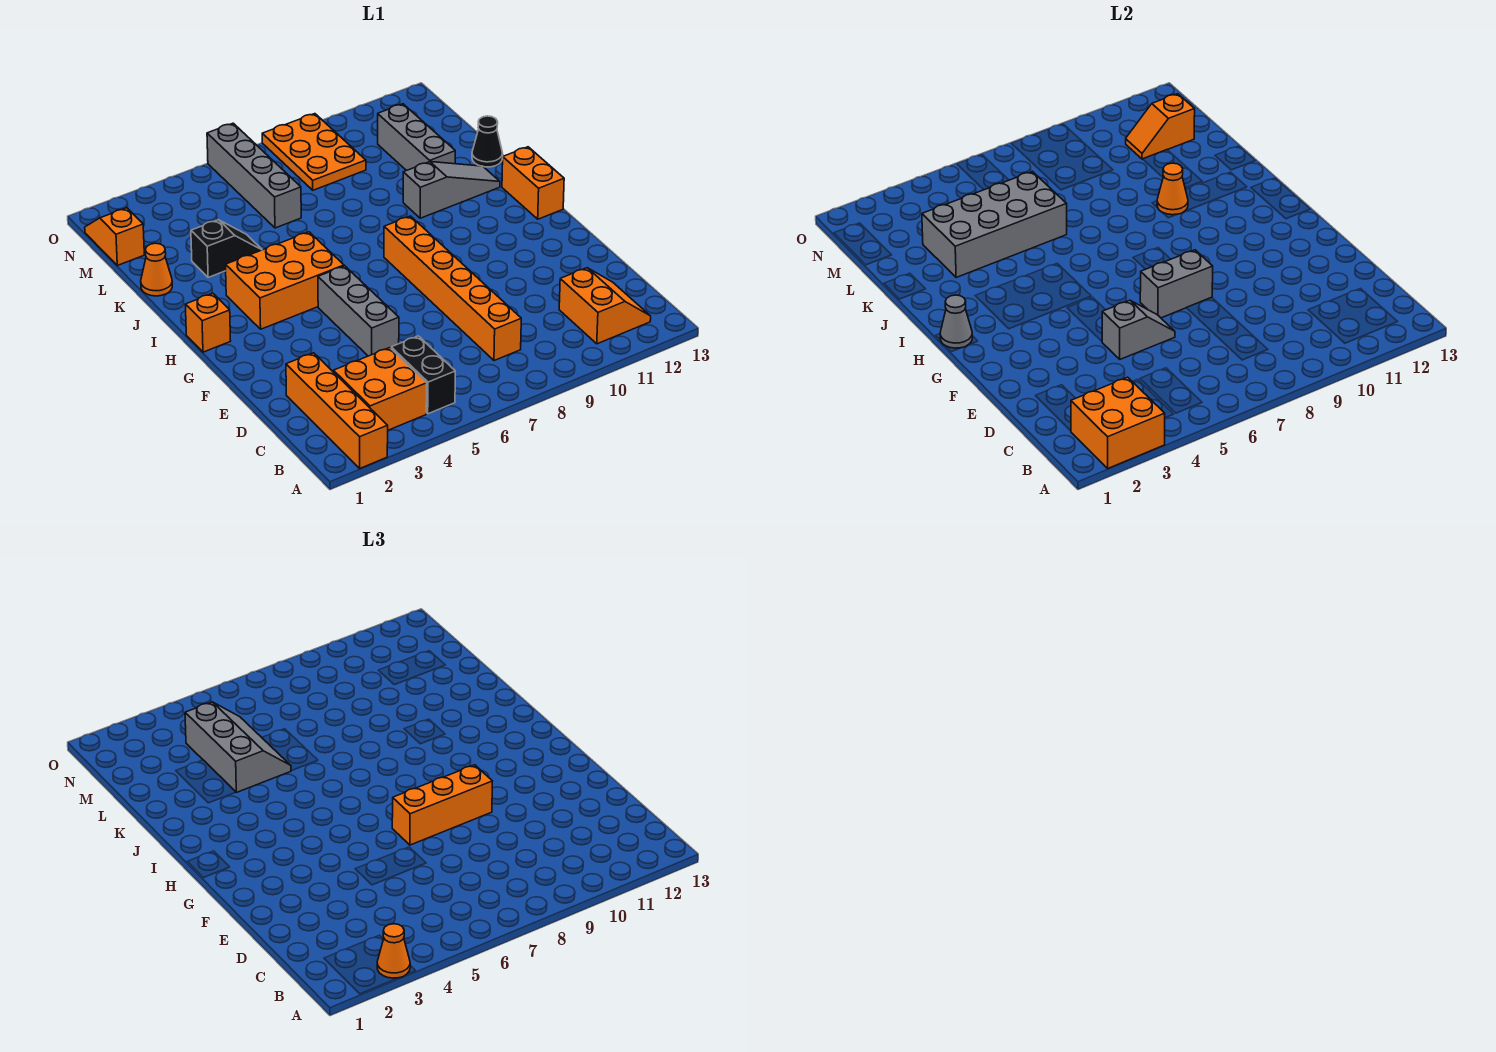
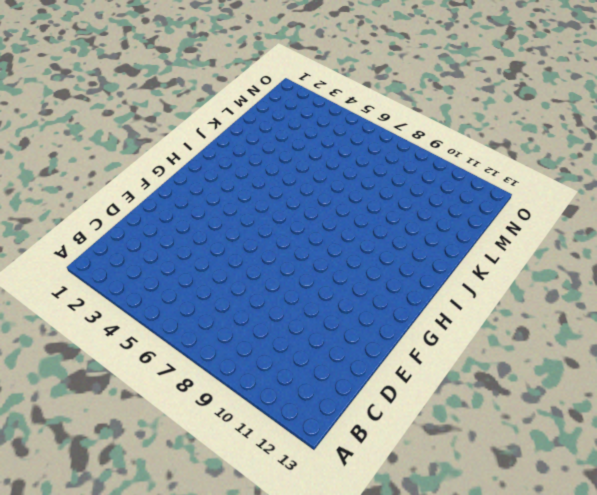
none -> orange brick A2:D2 level 1
none -> orange brick B3:C4 level 1
none -> black brick B5:C5 level 1

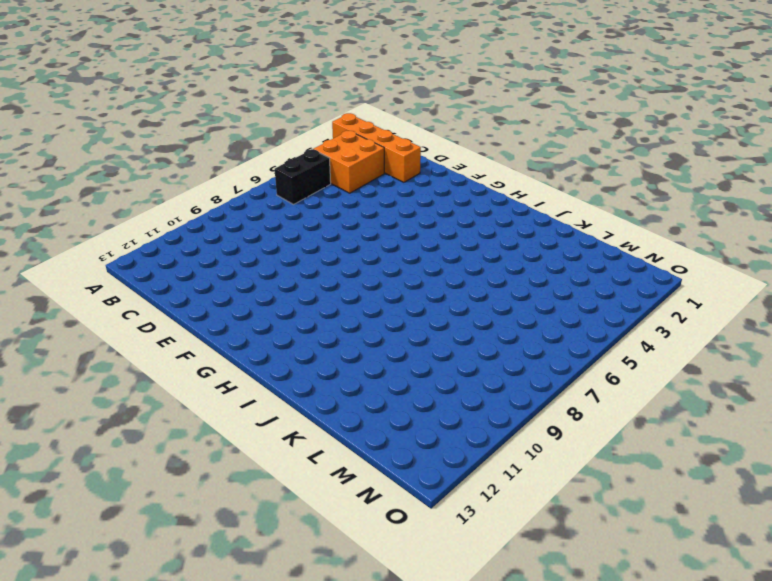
black brick B5:B6 level 1 -> black brick B5:C5 level 1
none -> orange slope B11:C12 level 1 top 11
none -> orange brick C8:H8 level 1
none -> grey brick E5:G5 level 1

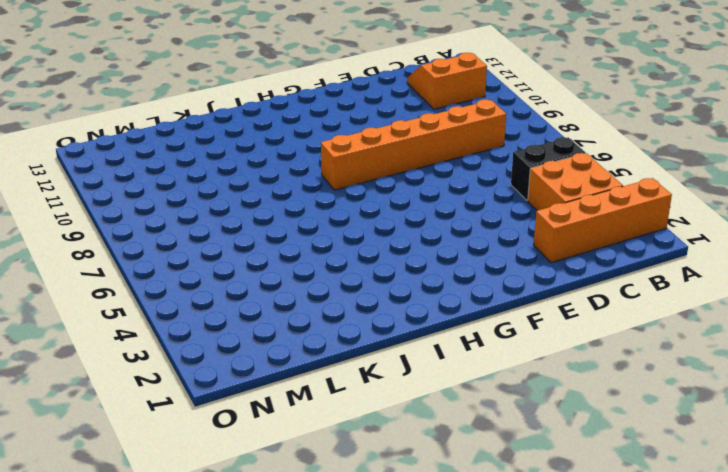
none -> grey brick E5:G5 level 1
none -> orange brick H1 level 1
none -> orange brick H3:I5 level 1

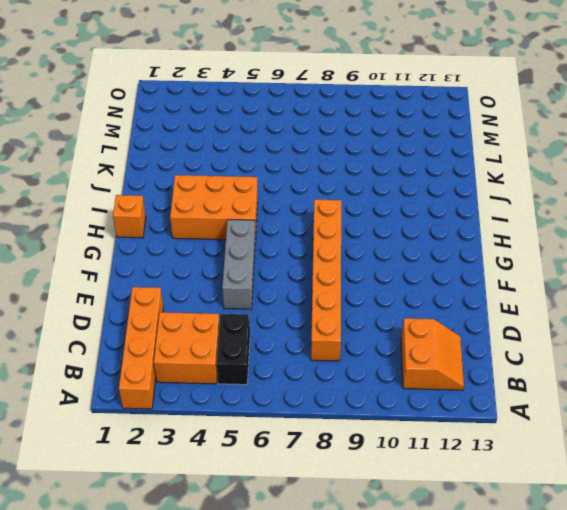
none -> orange brick H13:I13 level 1
none -> grey slope J10:J12 level 1 top 10
none -> orange cone K1 level 1

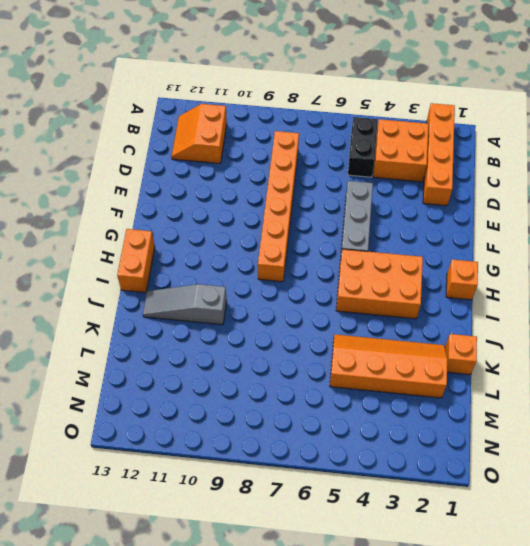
orange brick K1 level 1 -> orange cone K1 level 1
orange slope K2:L5 level 1 top L -> black slope K3:K4 level 1 top 3
none -> grey brick K11:M11 level 1
none -> black cone K13 level 1
none -> grey brick L6:O6 level 1

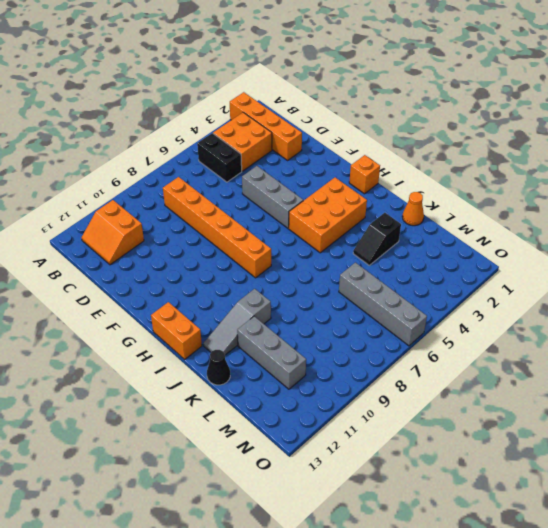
none -> orange slope M1:N1 level 1 top M
none -> orange plate M8:O9 level 1
none -> orange brick A2:B3 level 2

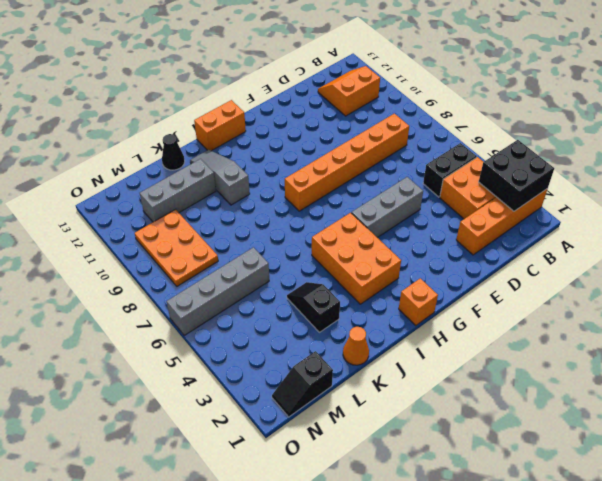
black brick A2:B3 level 2 -> orange brick A2:B3 level 2
black slope M1:N1 level 1 top M -> orange slope M1:N1 level 1 top M
orange plate M8:N10 level 1 -> orange plate M8:O9 level 1
none -> grey slope E5:E6 level 2 top 5
none -> grey brick F7:F8 level 2
none -> grey cone H1 level 2

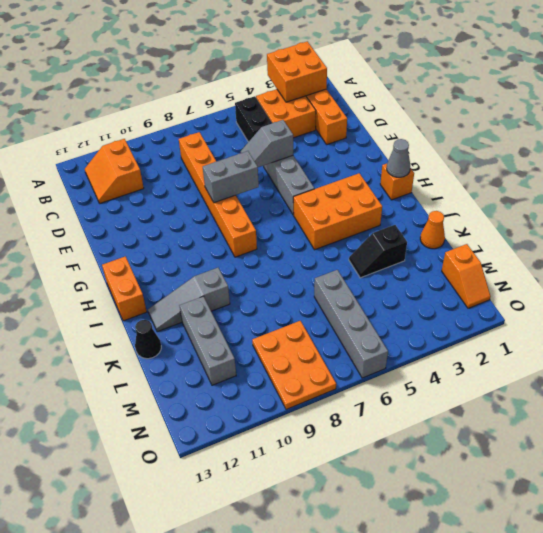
none -> orange cone J10 level 2
none -> grey brick K3:L6 level 2
none -> orange slope M11:M12 level 2 top 12

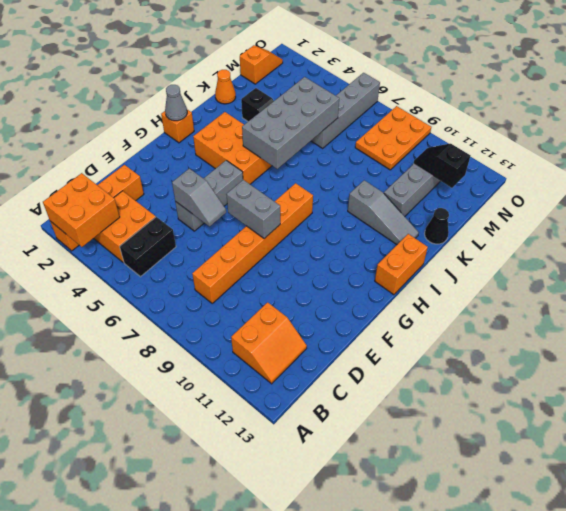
grey brick I5:L6 level 2 -> grey brick K3:L6 level 2
black slope M11:M12 level 2 top 12 -> orange slope M11:M12 level 2 top 12
none -> orange cone J10 level 2
none -> orange cone A3 level 3
none -> orange brick F7:F9 level 3

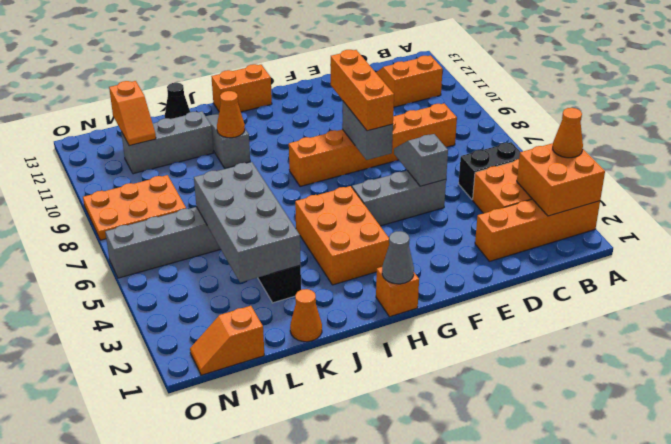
none -> grey slope K4:M5 level 3 top 4

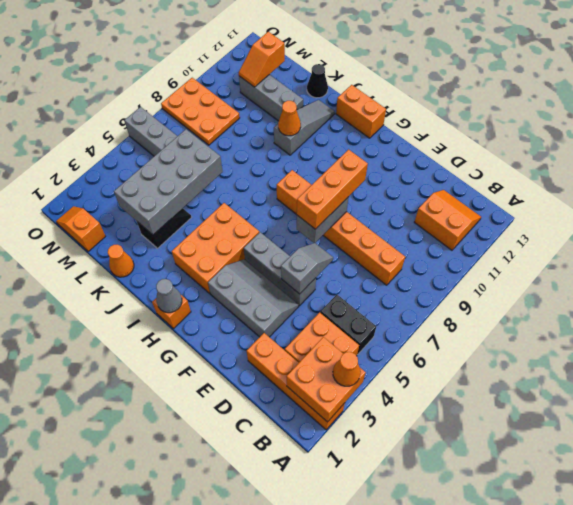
grey slope E3:G4 level 1 top 3 -> grey slope K4:M5 level 3 top 4

